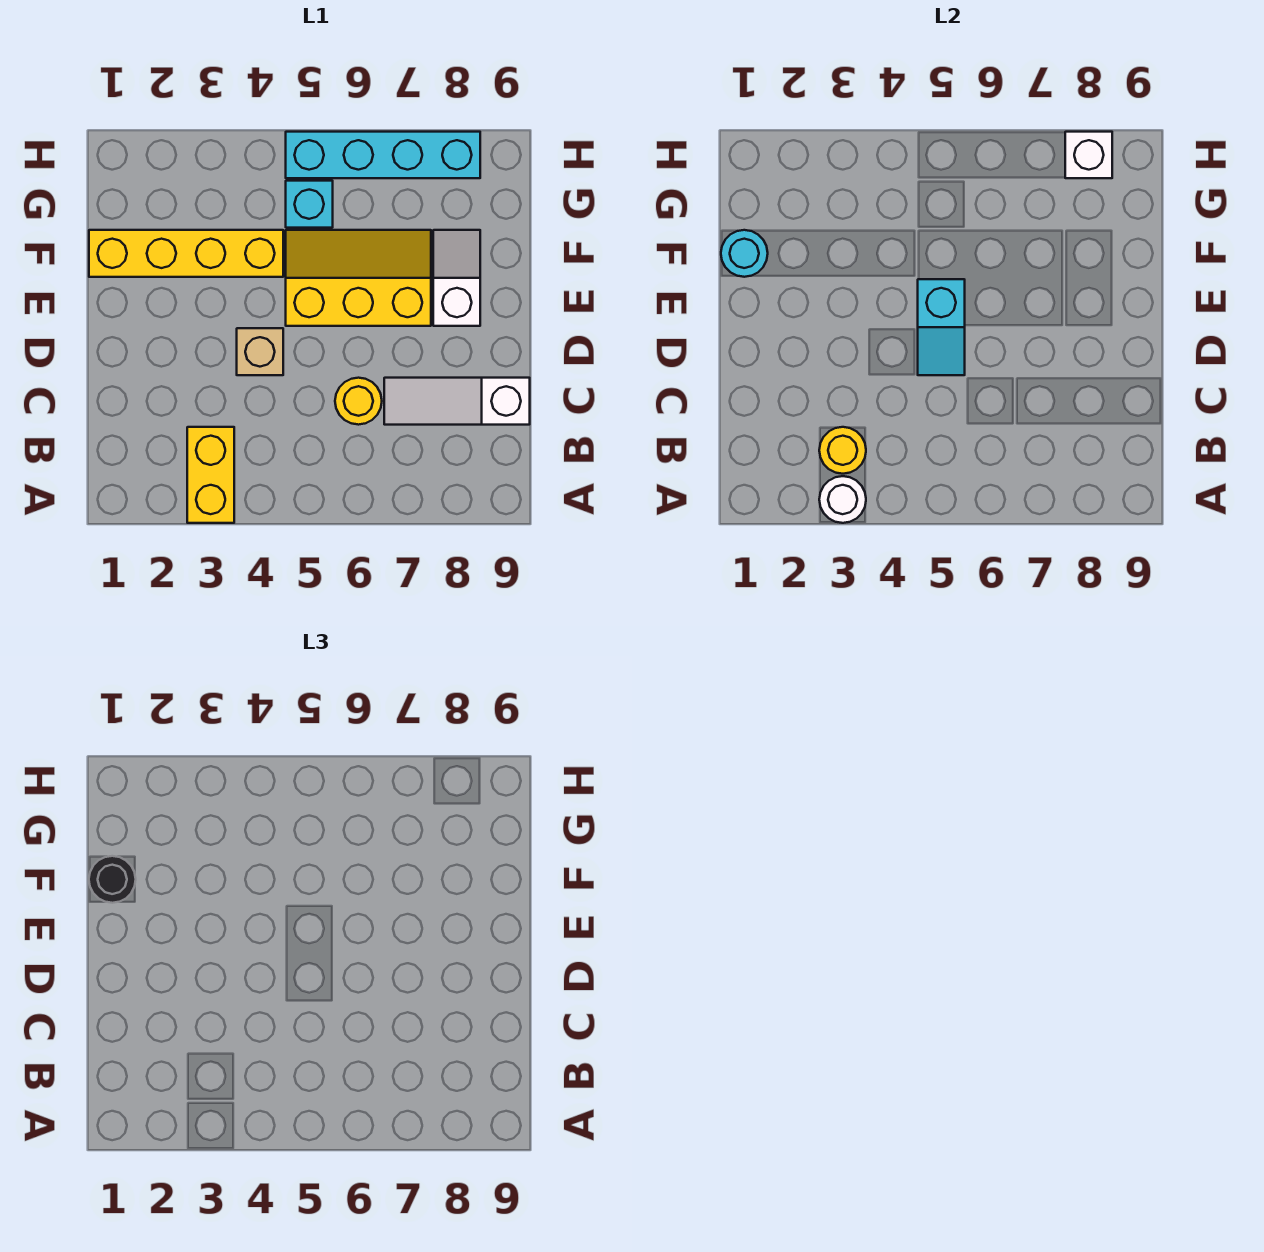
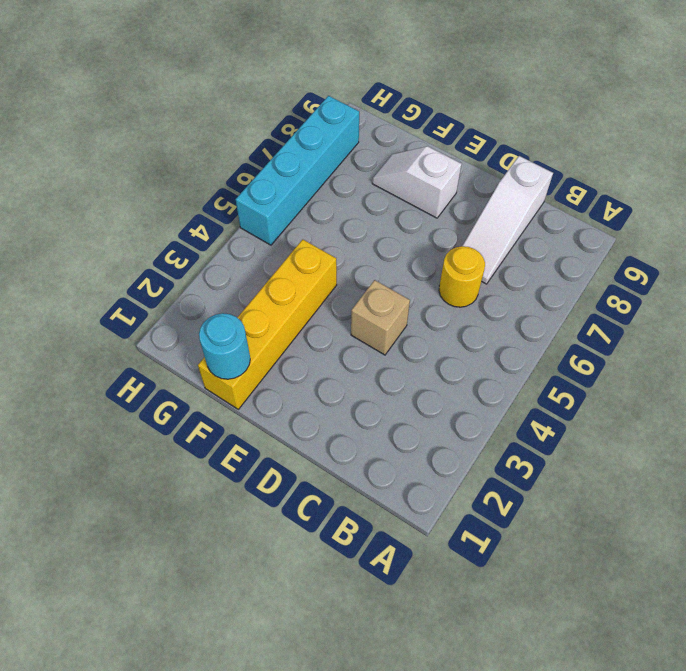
none -> yellow brick A3:B3 level 1
none -> yellow slope E5:F7 level 1 top E
none -> cyan brick G5 level 1

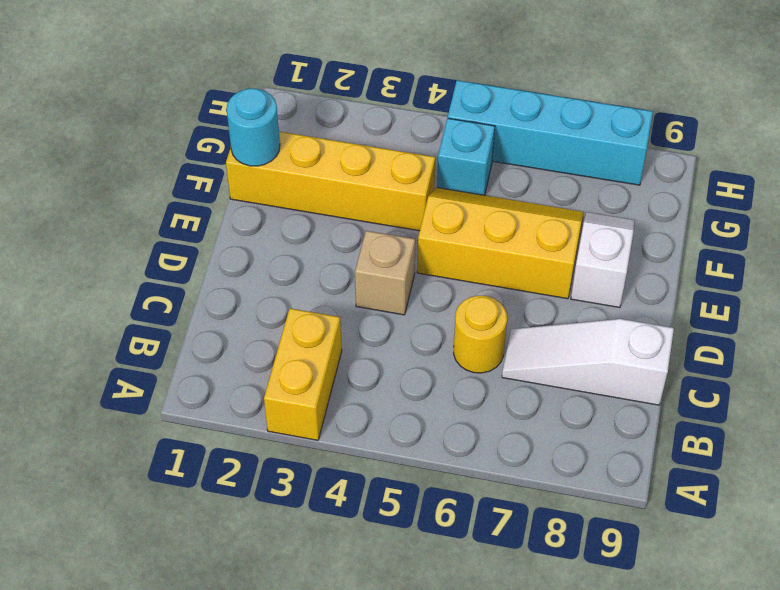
none -> white round brick A3 level 2
none -> yellow round brick B3 level 2
none -> cyan slope D5:E5 level 2 top E

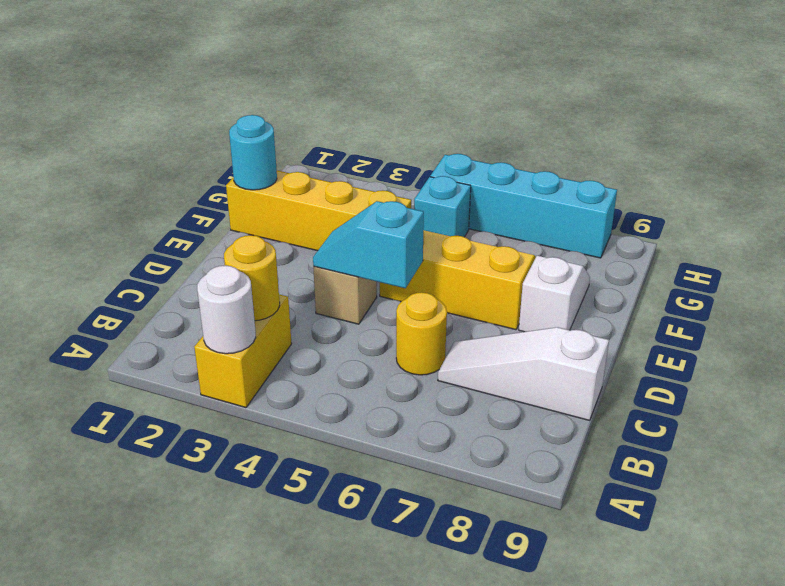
cyan slope D4:D5 level 2 top 5 -> cyan slope D5:E5 level 2 top E
none -> white brick H8 level 2
none -> black round brick F1 level 3

